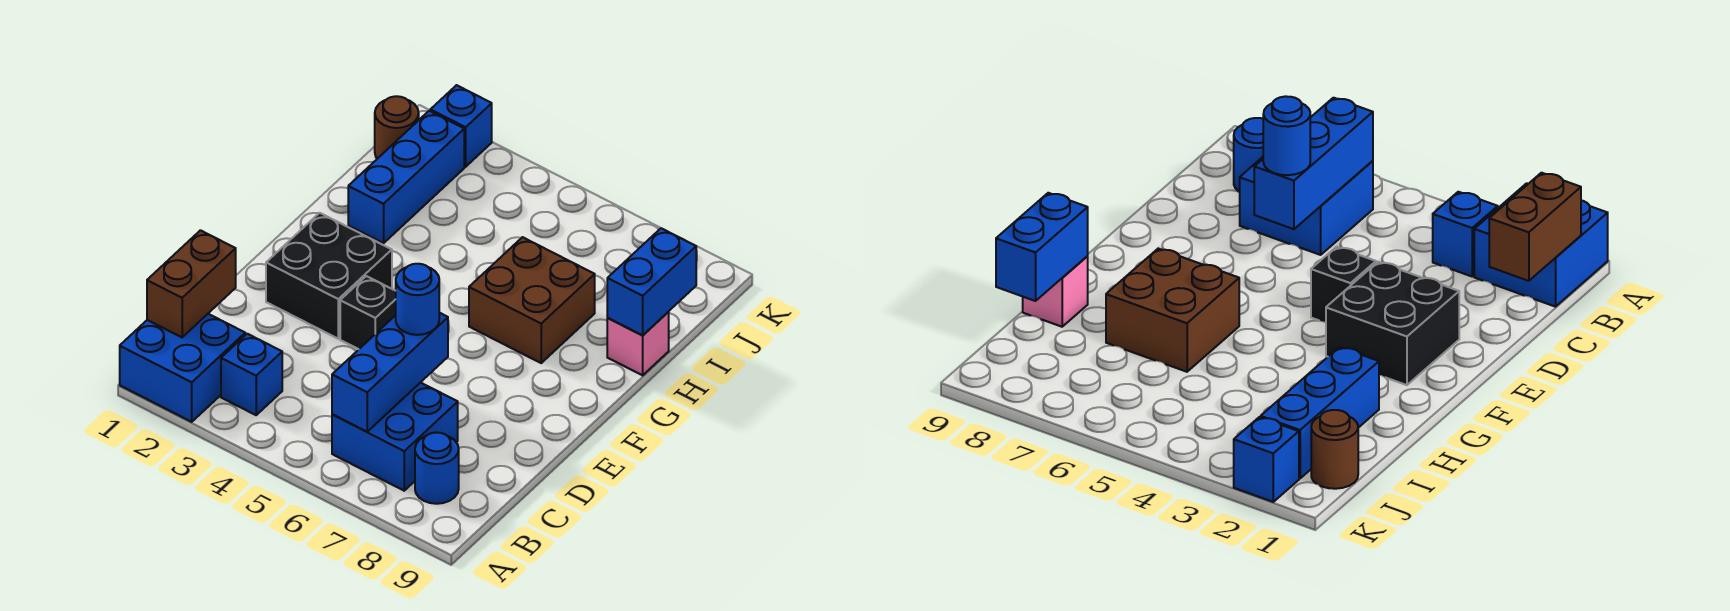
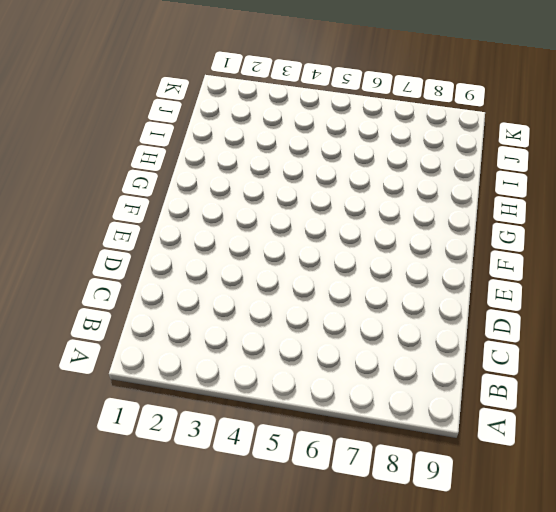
none -> blue brick A1:B2 level 1
none -> blue brick B3 level 1
none -> blue brick B6:C7 level 1

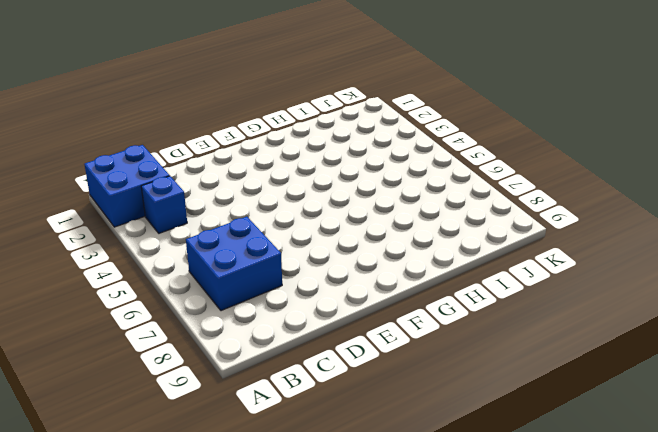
none -> blue round brick B8 level 1
none -> black brick E2:F3 level 1
none -> black brick E4 level 1

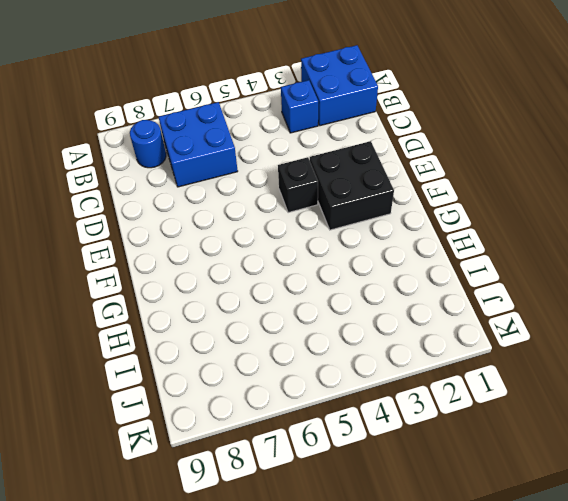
none -> brown brick G6:H7 level 1
none -> blue brick H2:J2 level 1
none -> pink brick H9 level 1

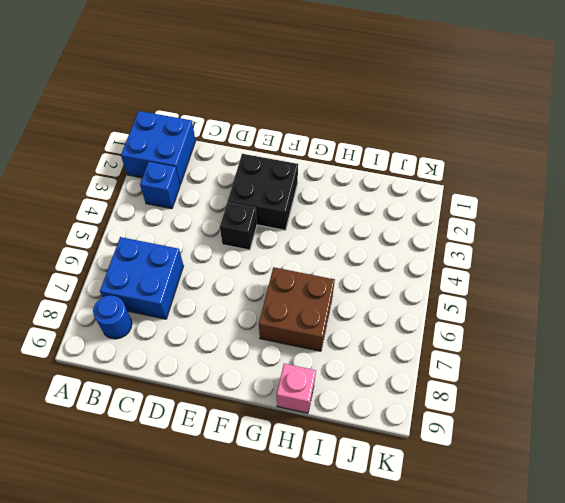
none -> blue brick H2:J2 level 1
none -> brown round brick J1 level 1
none -> blue brick K2 level 1

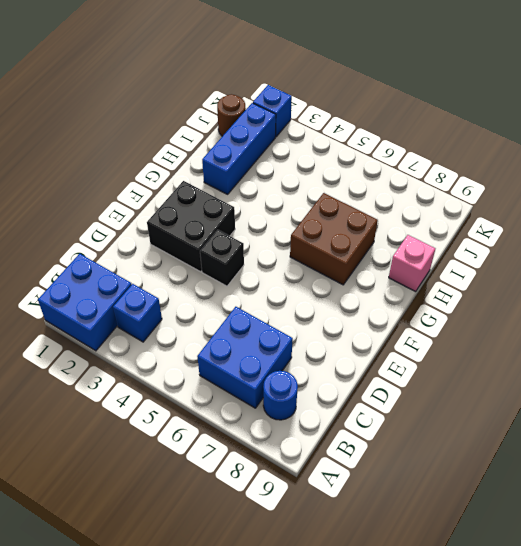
none -> brown brick B1:C1 level 2
none -> blue brick B6:D6 level 2
none -> blue brick H9:I9 level 2

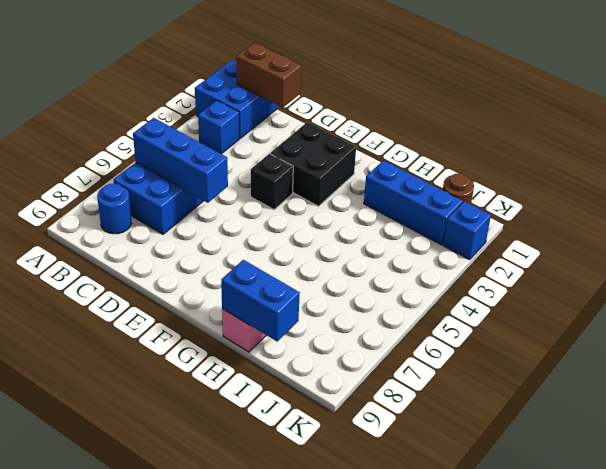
none -> brown brick G6:H7 level 1
none -> blue round brick D6 level 3

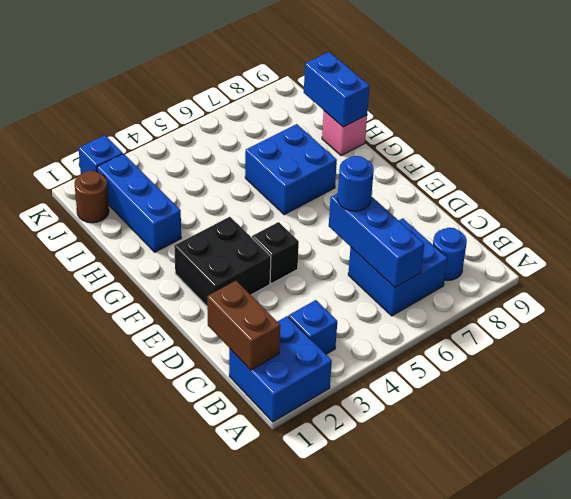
blue brick G6:H7 level 1 -> brown brick G6:H7 level 1

